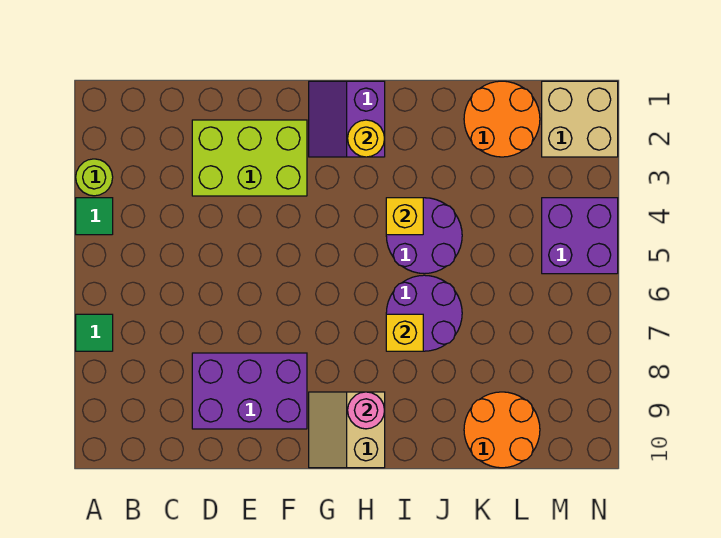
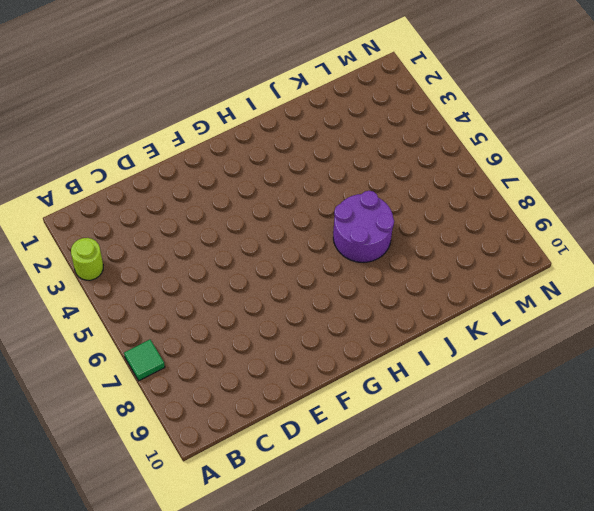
none -> green tile A4 level 1
none -> lime brick D2:F3 level 1
none -> purple brick D8:F9 level 1

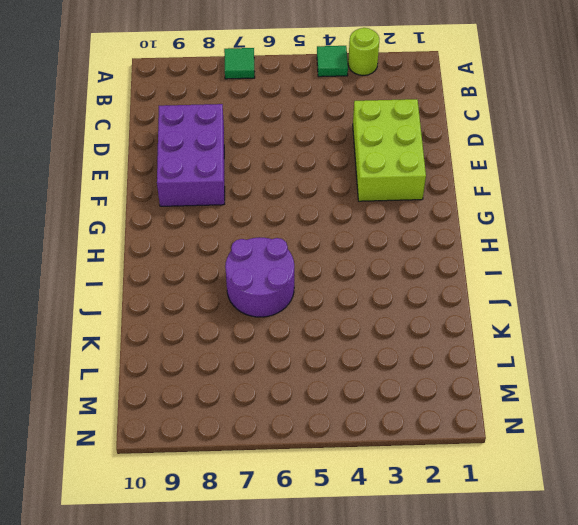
none -> purple slope G1:H2 level 1 top H
none -> tan slope G9:H10 level 1 top H
none -> purple round brick I4:J5 level 1

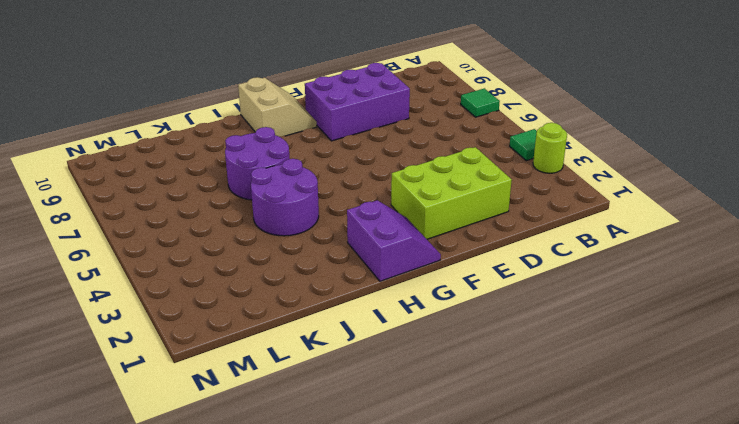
none -> orange round brick K1:L2 level 1
none -> orange round brick K9:L10 level 1
none -> tan brick M1:N2 level 1

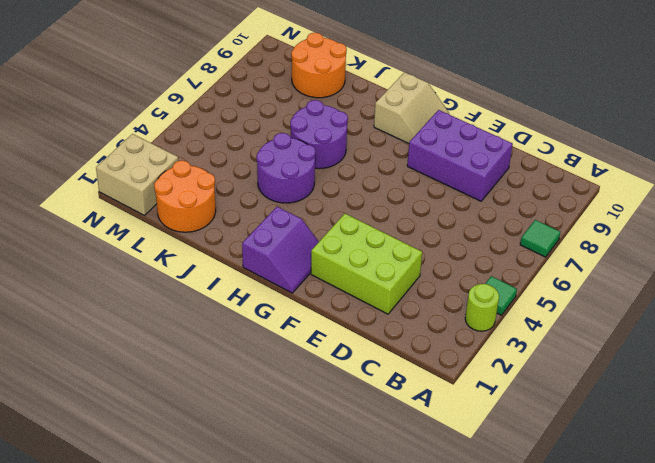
none -> purple brick M4:N5 level 1
none -> yellow round brick H2 level 2
none -> pink round brick H9 level 2

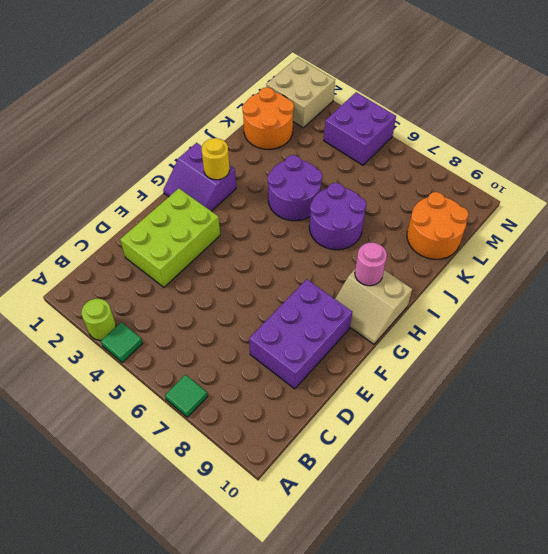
none -> yellow brick I4 level 2
none -> yellow brick I7 level 2

